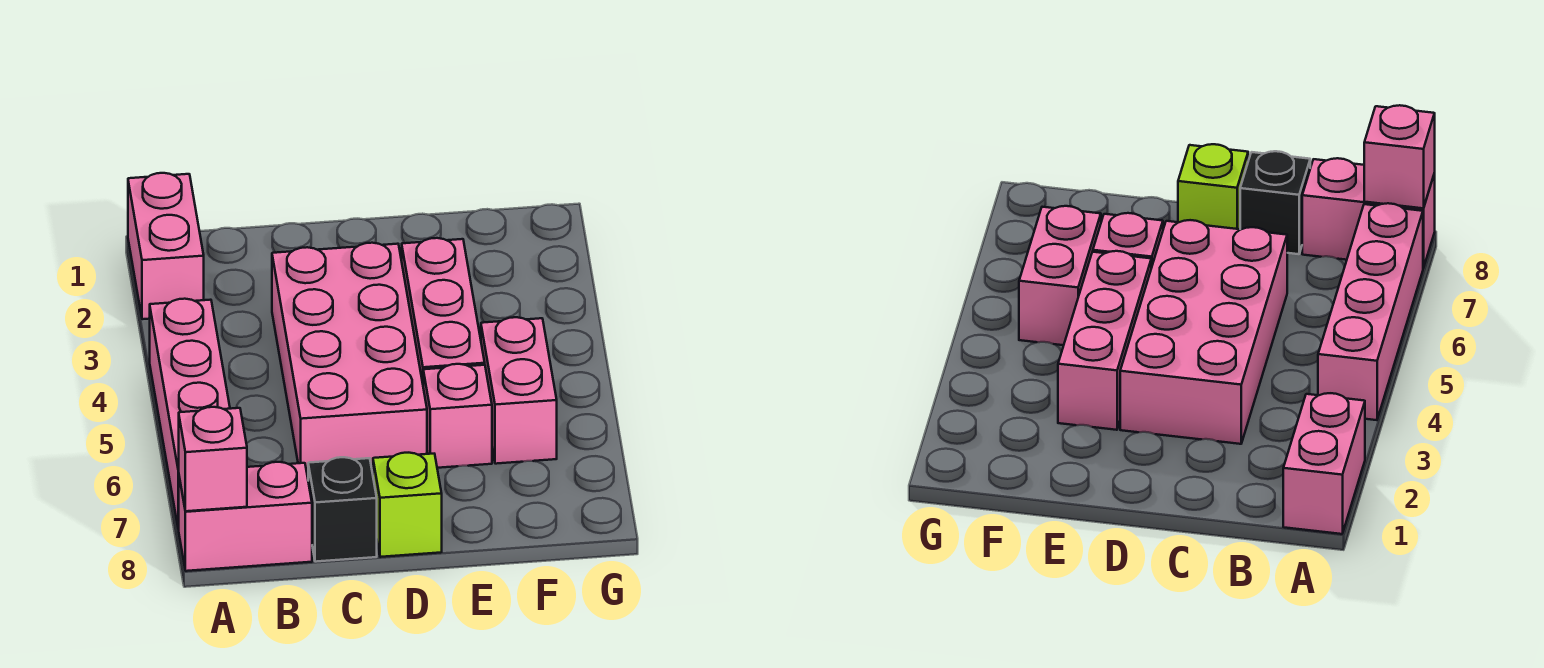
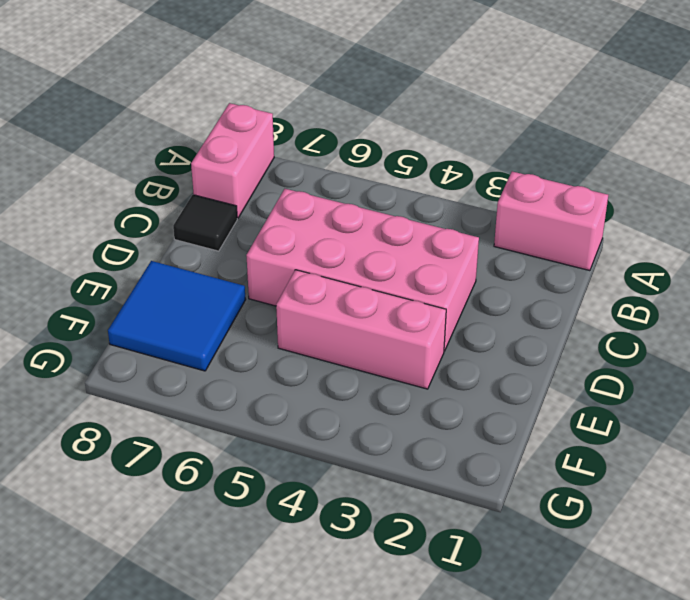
black tile C8 level 1 -> black brick C8 level 1
blue tile E7:F8 level 1 -> none
none -> pink brick A4:A7 level 1
none -> lime brick D8 level 1

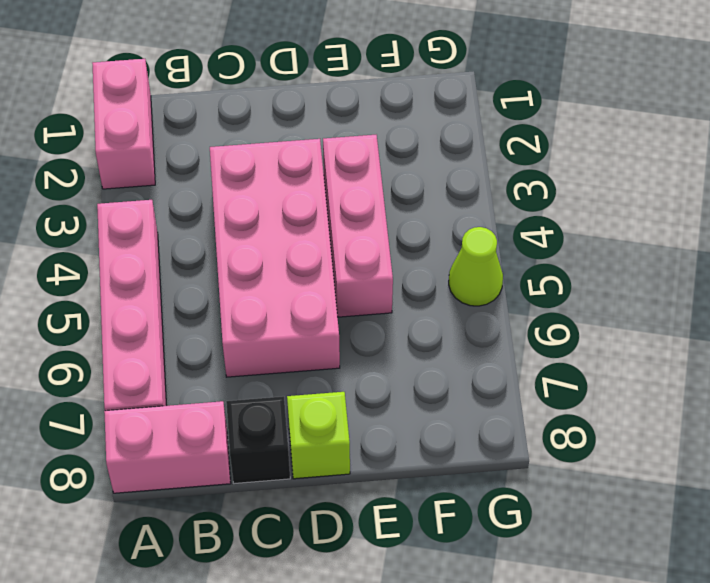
lime cone G5 level 1 -> none
none -> pink brick E6 level 1
none -> pink brick F5:F6 level 1

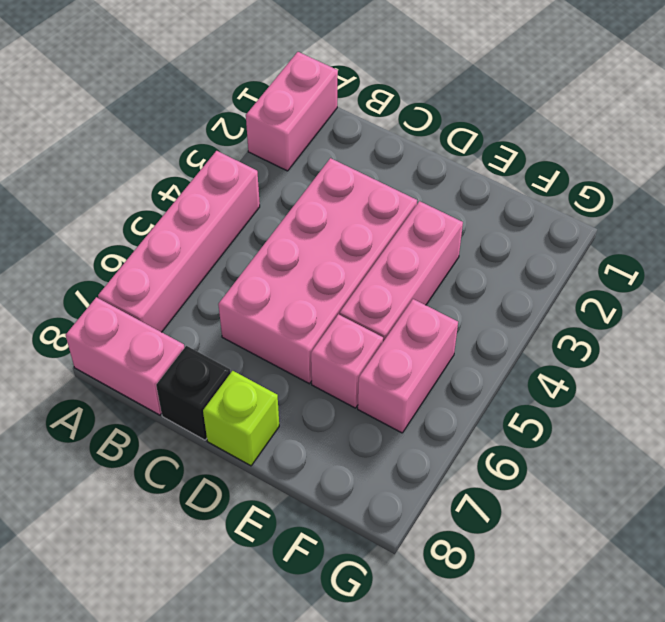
none -> pink brick A8 level 2

